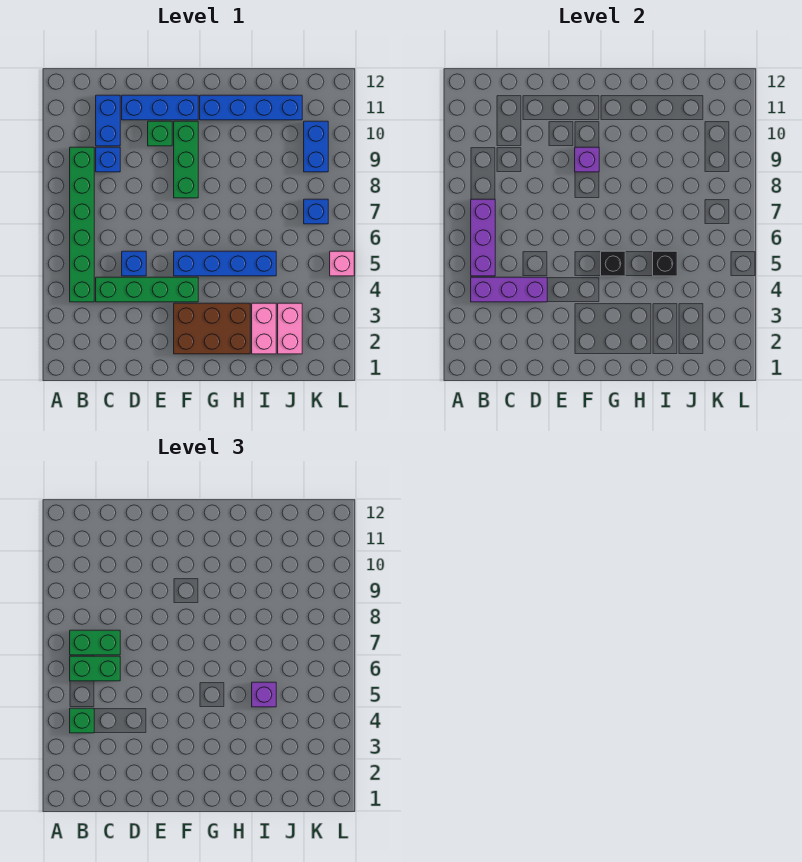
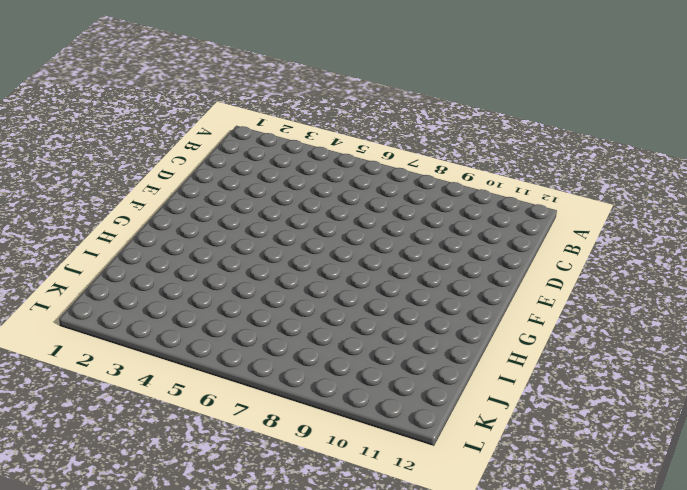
none -> green brick B4:B9 level 1
none -> green brick C4:F4 level 1
none -> blue brick C9 level 1

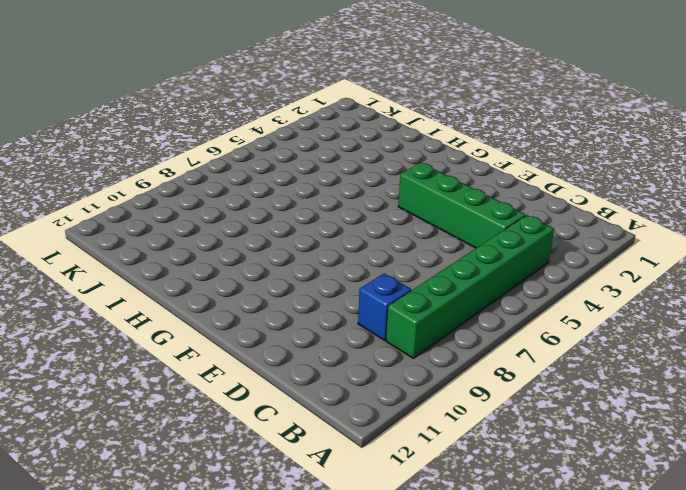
none -> blue brick C10:C11 level 1
none -> blue brick D5 level 1
none -> blue brick D11:F11 level 1

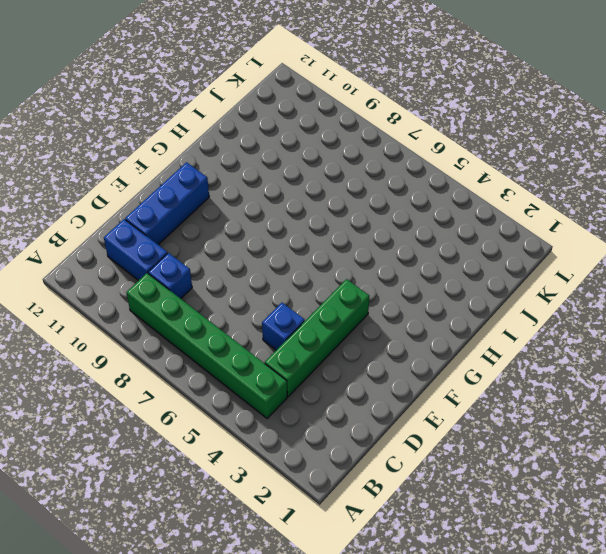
none -> green brick E10 level 1
none -> brown brick F2:H3 level 1
none -> blue brick F5:I5 level 1

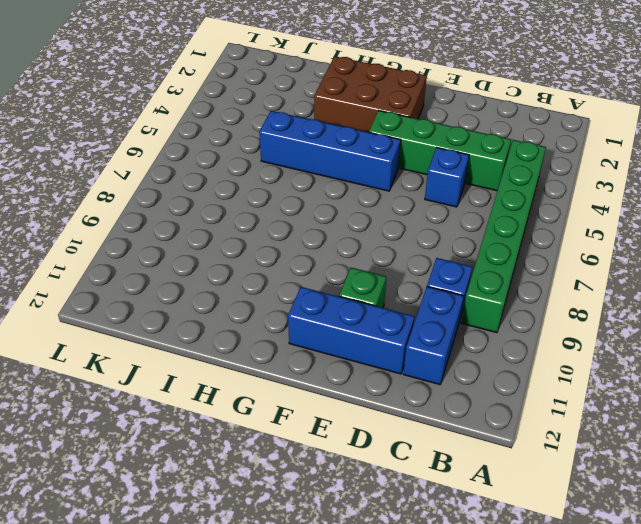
none -> green brick F8:F10 level 1
none -> blue brick G11:J11 level 1
none -> pink brick I2:I3 level 1

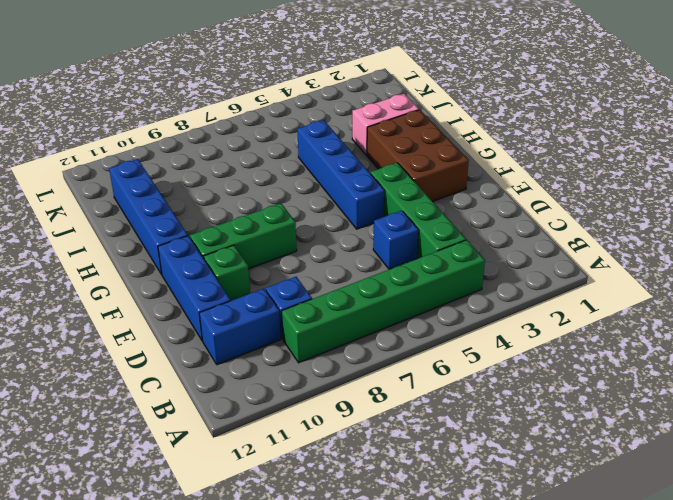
none -> pink brick J2:J3 level 1
none -> blue brick K7 level 1
none -> blue brick K9:K10 level 1

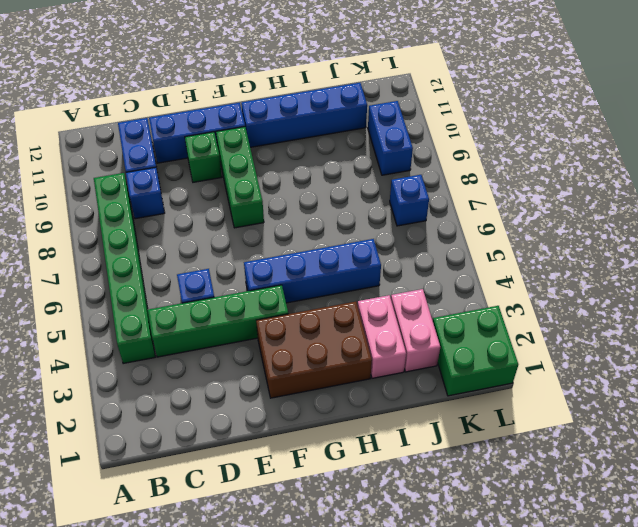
green brick K1:L2 level 1 -> none
none -> pink brick L5 level 1
none -> purple brick B4:D4 level 2
none -> purple brick B5:B7 level 2

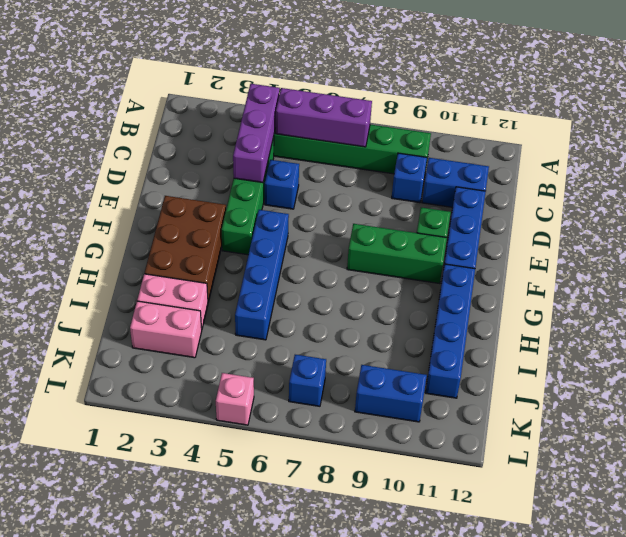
none -> purple brick F9 level 2
none -> black brick G5 level 2
none -> black brick I5 level 2

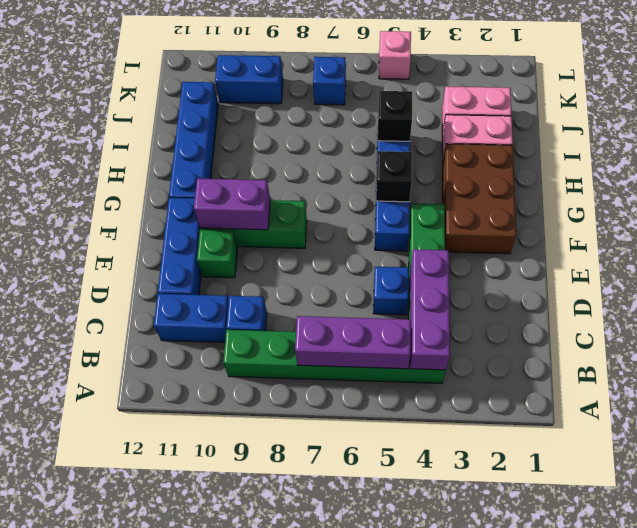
purple brick F9:F10 level 2 -> purple brick F9 level 2
none -> green brick B4 level 3
none -> green brick B6:C6 level 3
none -> green brick B7:C7 level 3

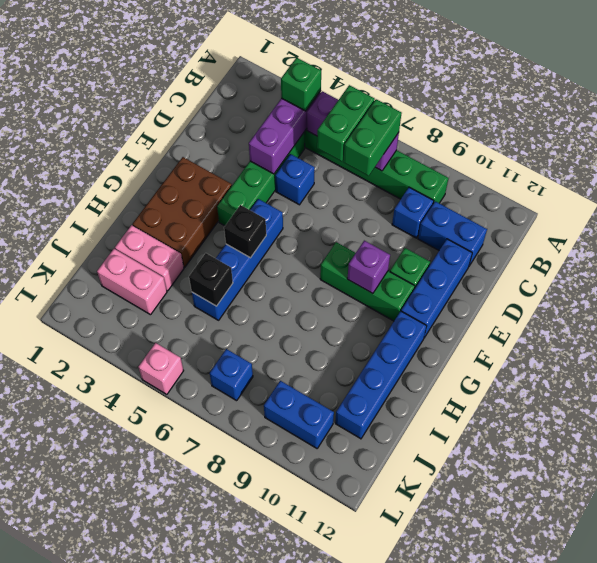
none -> purple brick I5 level 3

